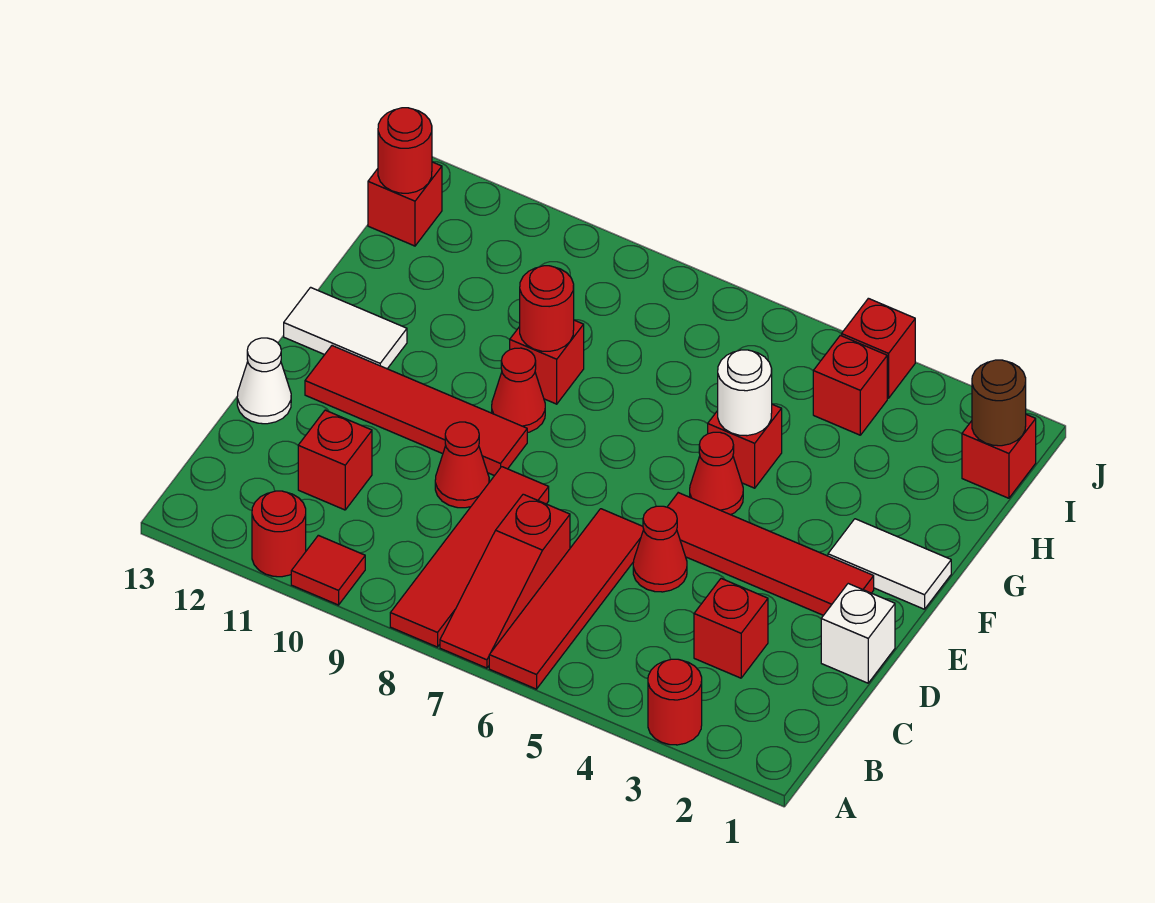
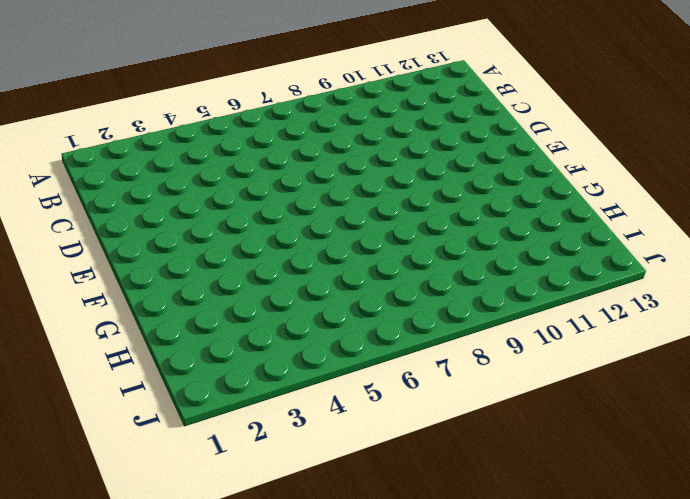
none -> red round brick A3 level 1
none -> red tile A6:D6 level 1
none -> red slope A7:C7 level 1 top C

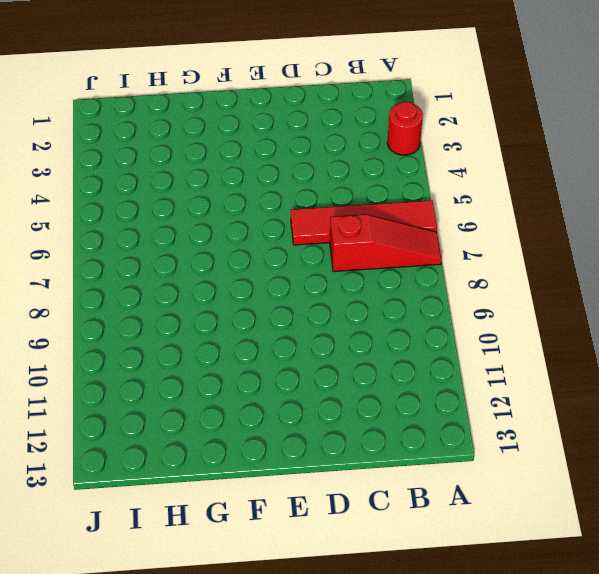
none -> red tile A8:D8 level 1
none -> red tile A10 level 1
none -> red round brick A11 level 1

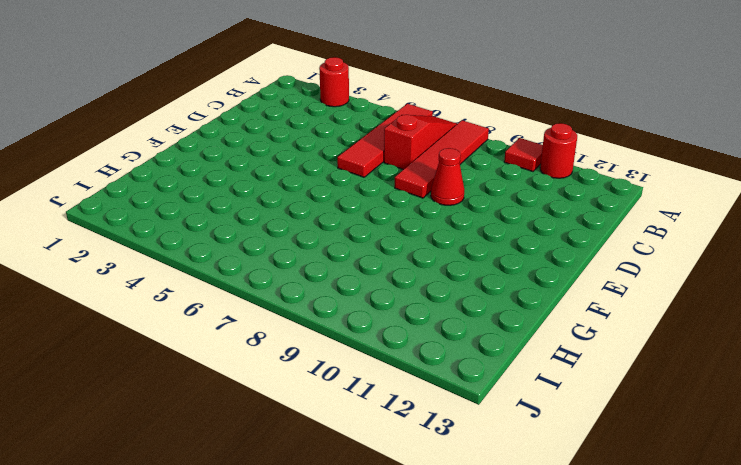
none -> red brick C3 level 1
none -> red brick C11 level 1
none -> white brick D1 level 1

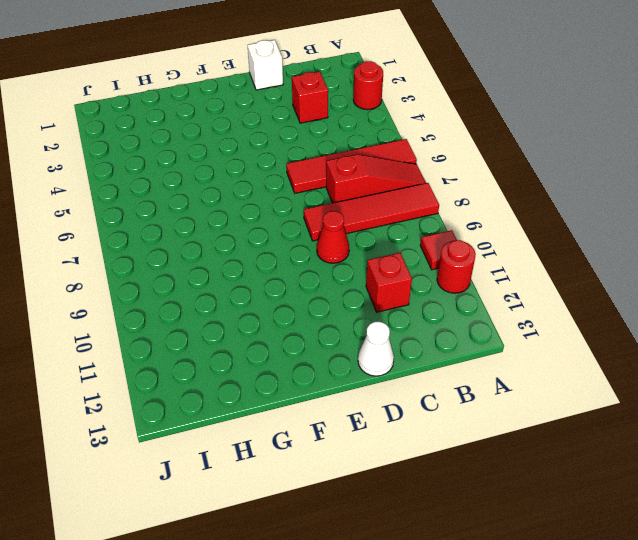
none -> red cone D5 level 1
none -> red tile E2:E5 level 1
none -> red tile E9:E12 level 1

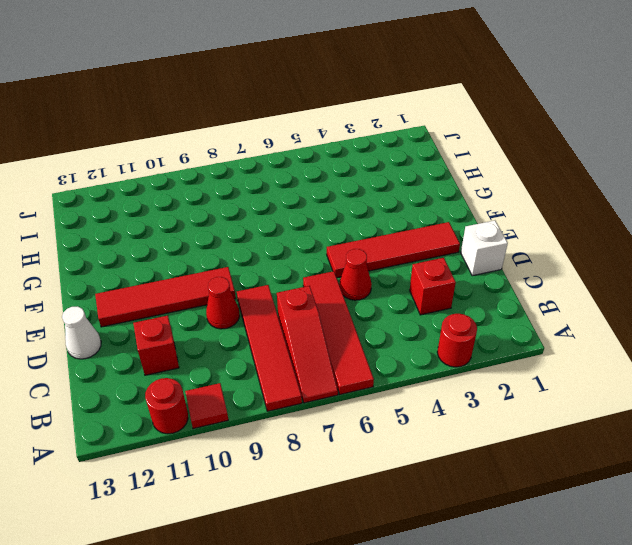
none -> white tile F1:F2 level 1
none -> red cone F5 level 1
none -> red cone F9 level 1

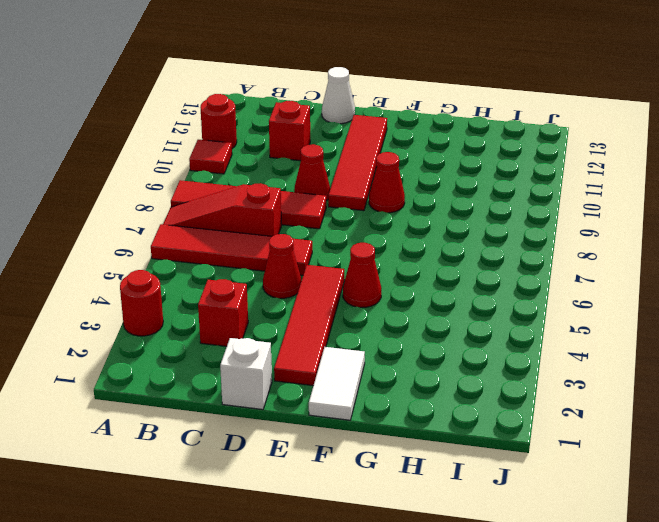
none -> white tile F12:F13 level 1
none -> red brick G5 level 1
none -> red brick G9 level 1

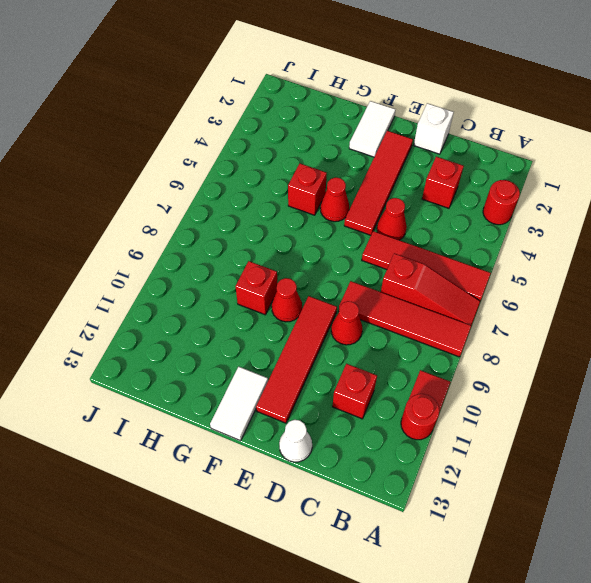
none -> red brick I1 level 1
none -> red brick I4 level 1
none -> red brick I13 level 1

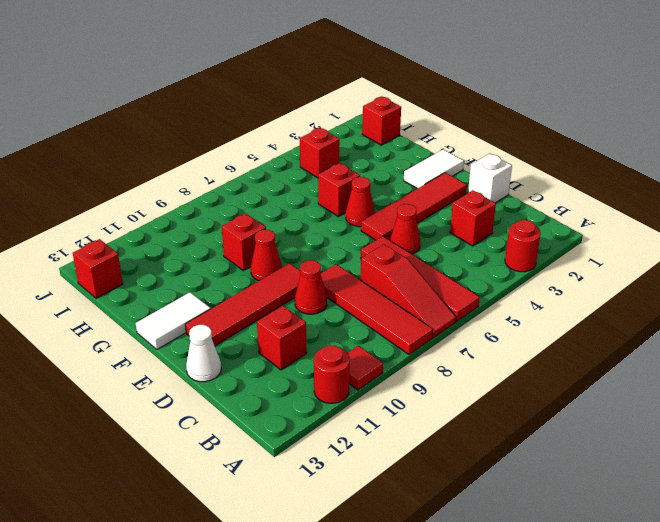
none -> red brick J4 level 1
none -> white round brick G5 level 2
none -> red round brick G9 level 2

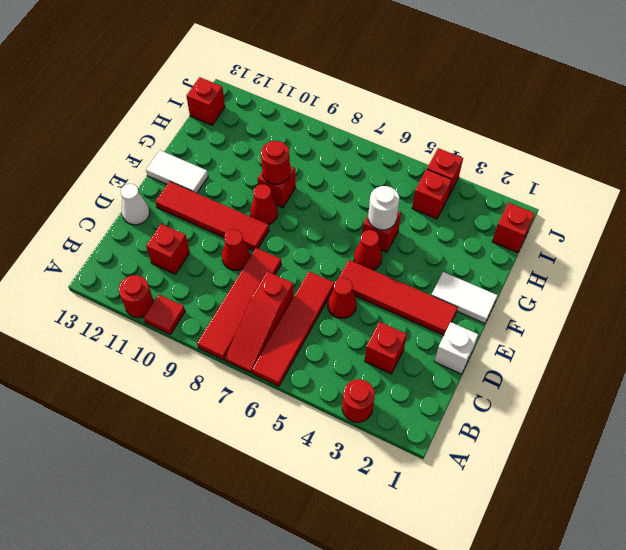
none -> brown round brick I1 level 2
none -> red round brick I13 level 2

